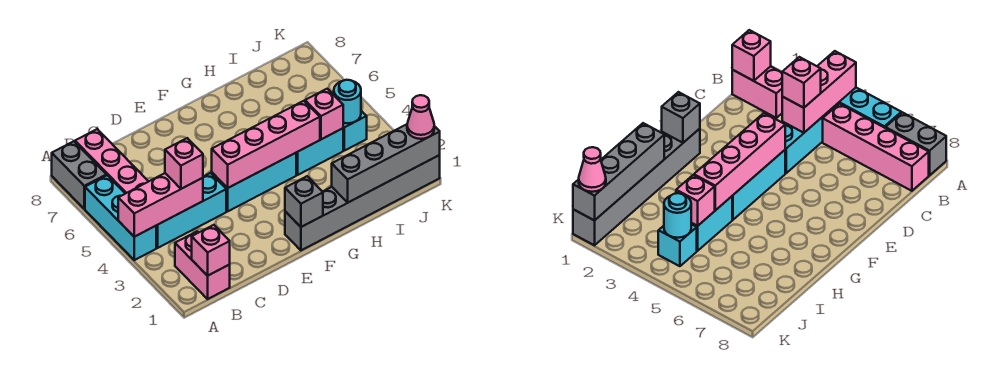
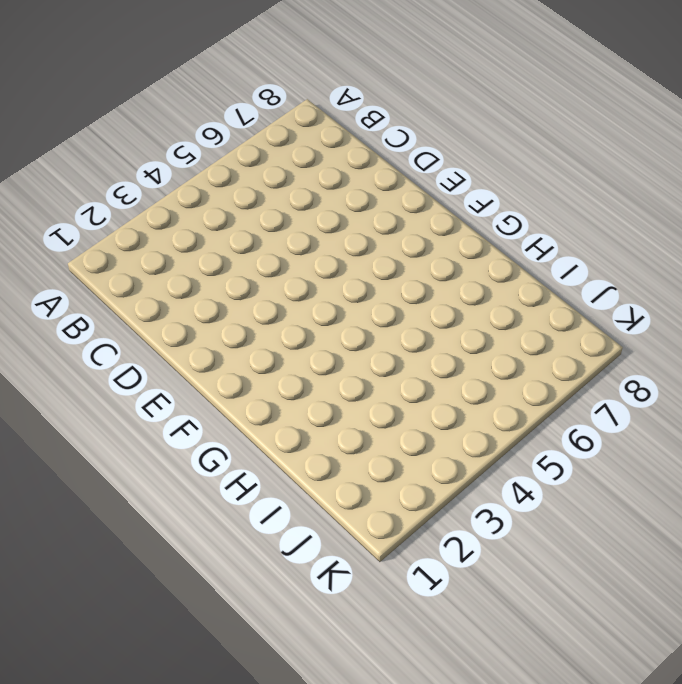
none -> cyan brick A4:A6 level 1
none -> grey brick A7:A8 level 1
none -> pink brick B1:B2 level 1

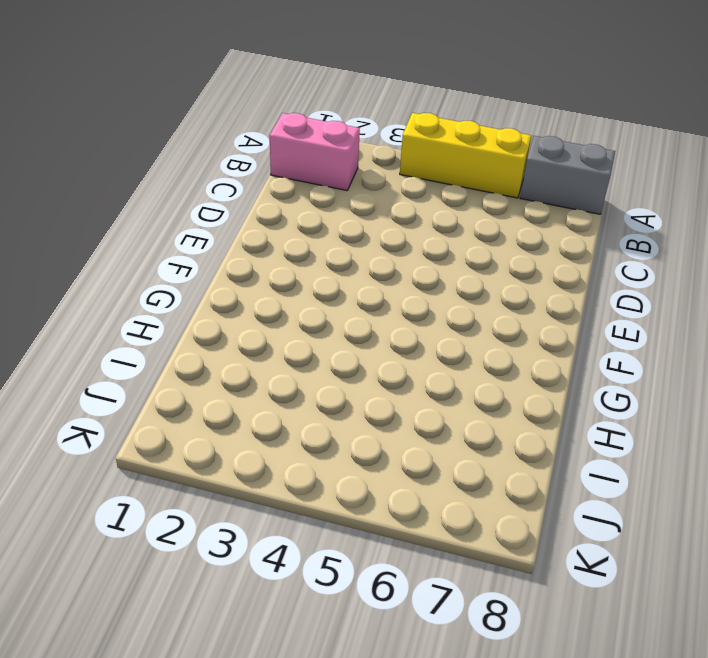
yellow brick A4:A6 level 1 -> cyan brick A4:A6 level 1
none -> cyan brick B4:D4 level 1
none -> pink brick B5:B8 level 1
none -> cyan brick E4:G4 level 1

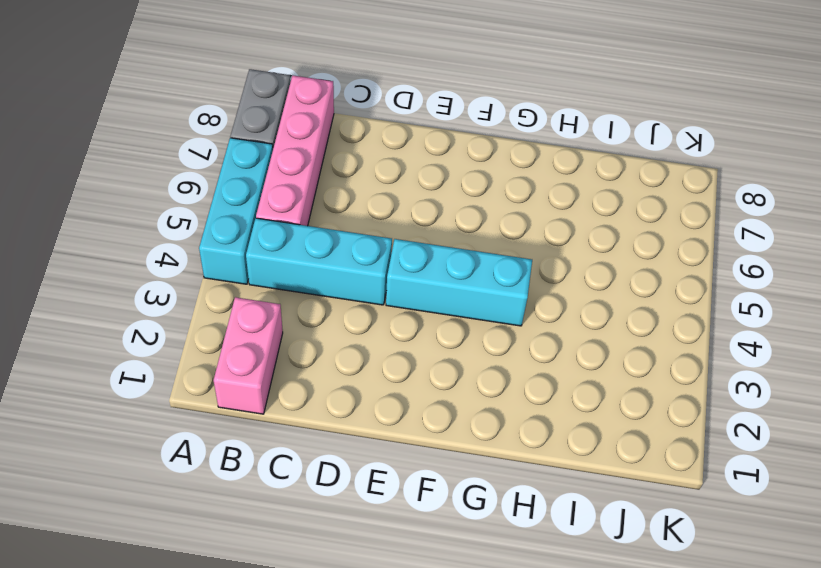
none -> grey brick F1:K1 level 1
none -> cyan brick H4:I4 level 1
none -> cyan brick J4 level 1

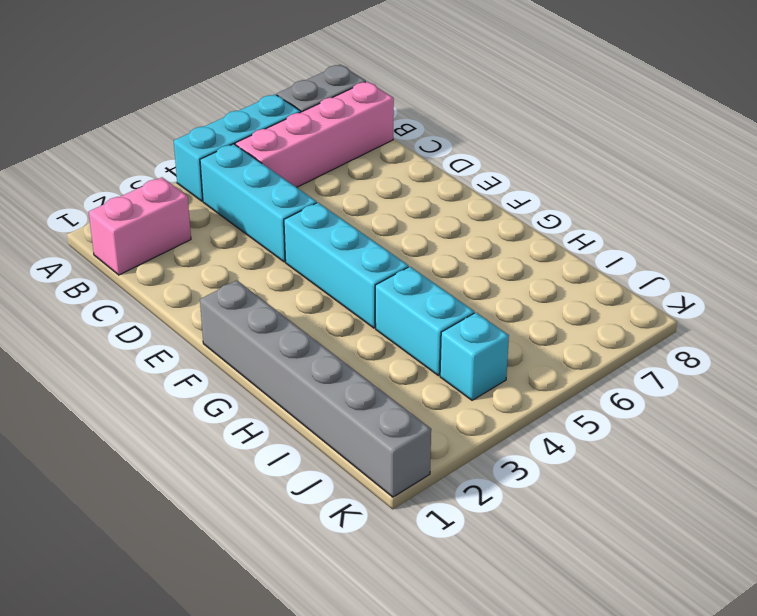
none -> pink brick A4:C4 level 2
none -> pink brick B1 level 2
none -> pink brick E4:H4 level 2

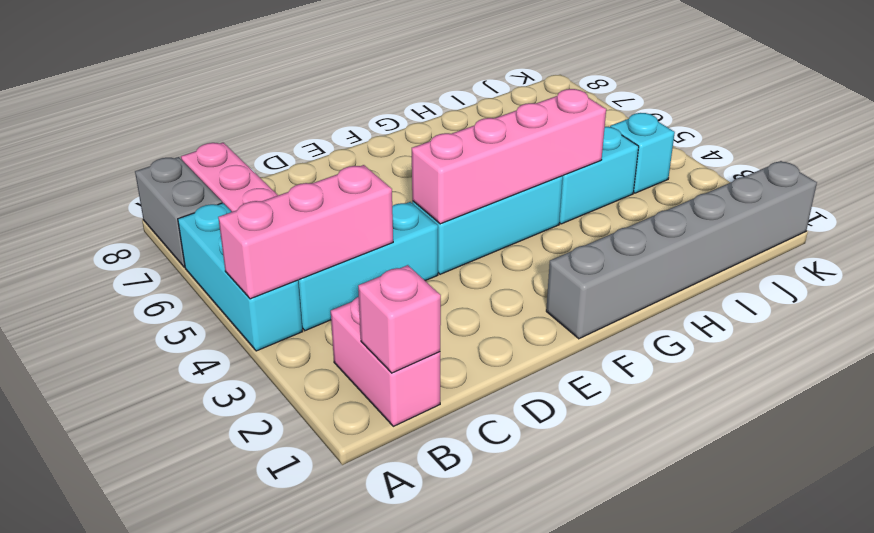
none -> grey brick F1 level 2
none -> grey brick H1:K1 level 2
none -> pink brick I4 level 2

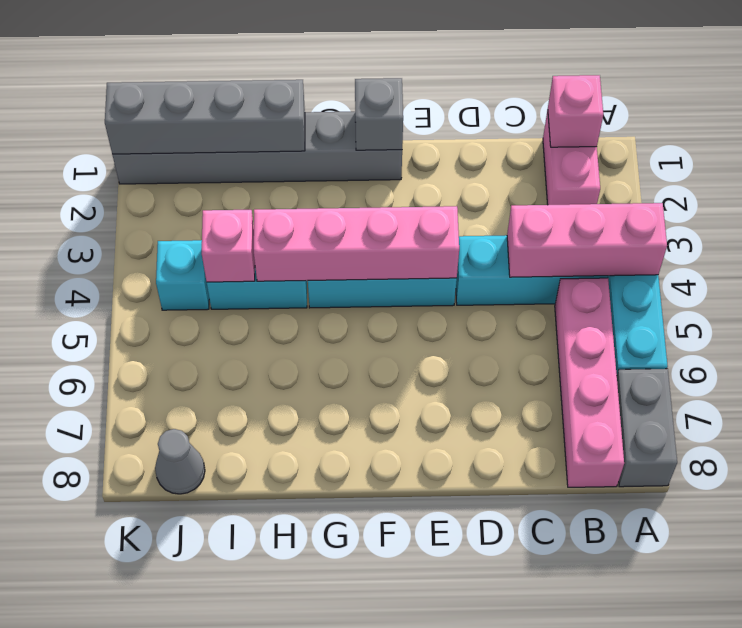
grey cone J8 level 1 -> none
none -> cyan round brick J4 level 2
none -> pink brick C4 level 3
none -> pink cone K1 level 3

